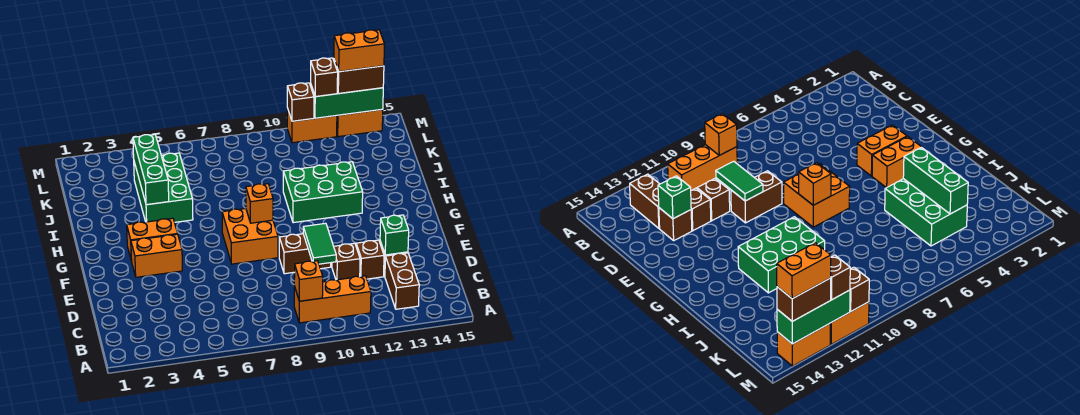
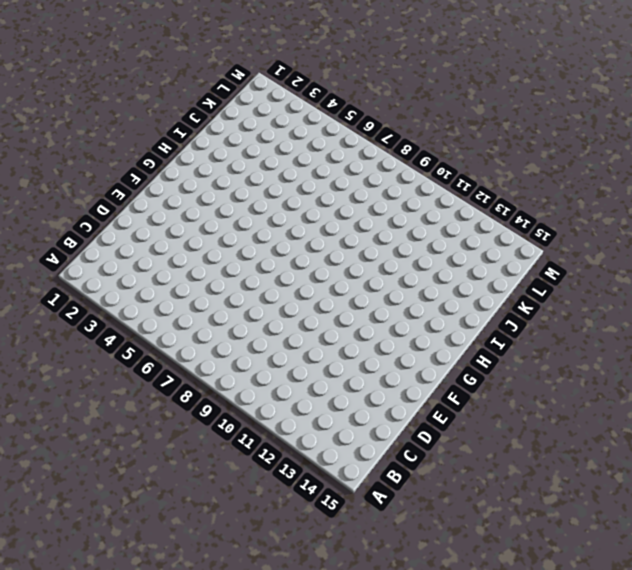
none -> orange brick B9:B11 level 1
none -> brown brick B13:C13 level 1
none -> brown brick D11 level 1

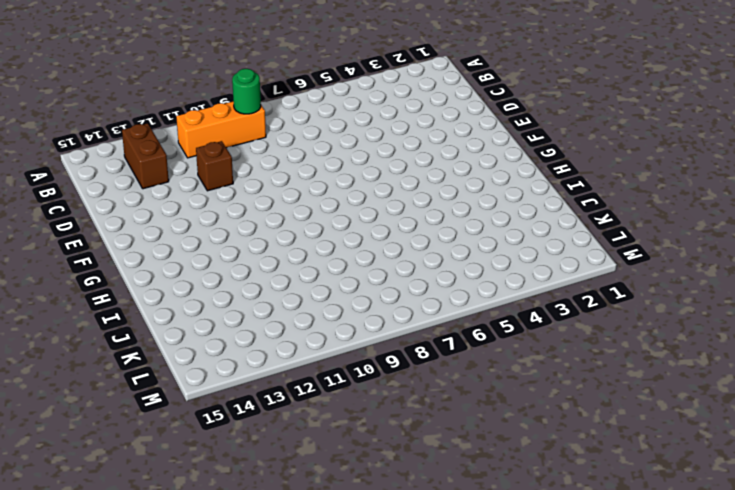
green round brick B9 level 2 -> orange brick B9 level 2
none -> brown brick D12 level 1
none -> brown brick D13 level 1
none -> brown brick E9:E10 level 1

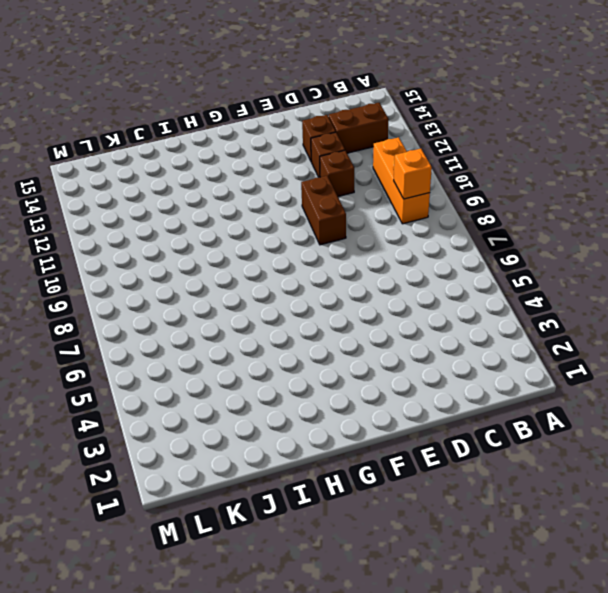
none -> orange brick F3:F4 level 1
none -> orange brick F7:G8 level 1
none -> orange brick G3:G4 level 1

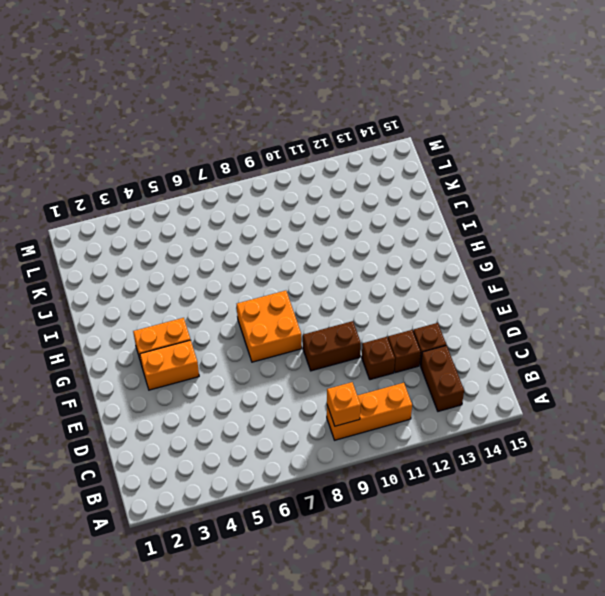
none -> green brick H10:I12 level 1
none -> green brick I4:K5 level 1
none -> orange brick M11:M12 level 1

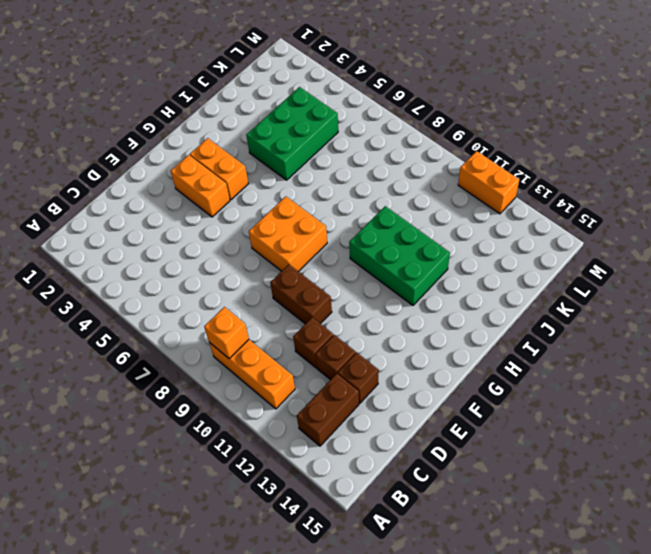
none -> orange brick M13:M14 level 1
none -> green tile D10:E10 level 2
none -> green brick D13 level 2

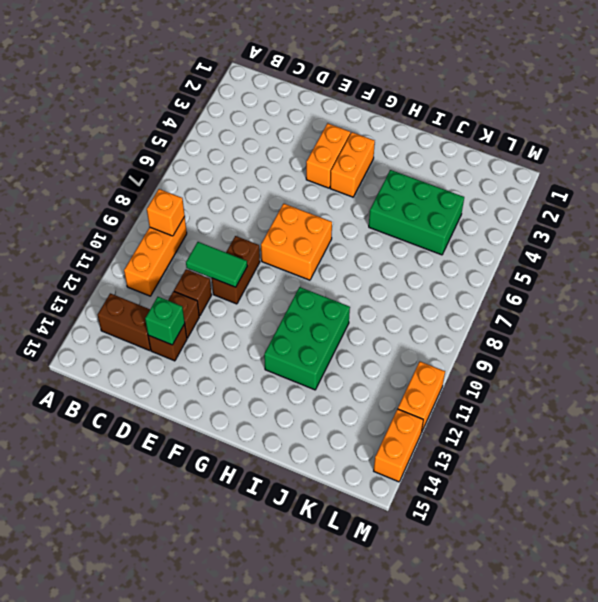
none -> orange brick G8 level 2
none -> green brick I4:K4 level 2
none -> brown brick M11 level 2

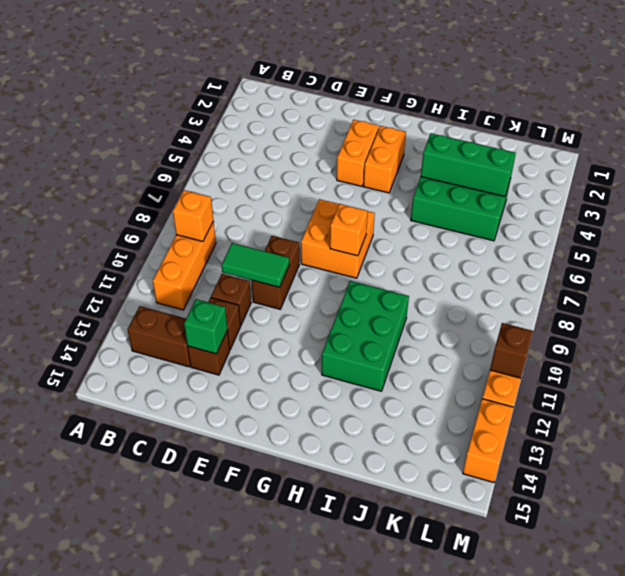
none -> green brick M12:M14 level 2
none -> brown brick M12 level 3
none -> brown brick M13:M14 level 3

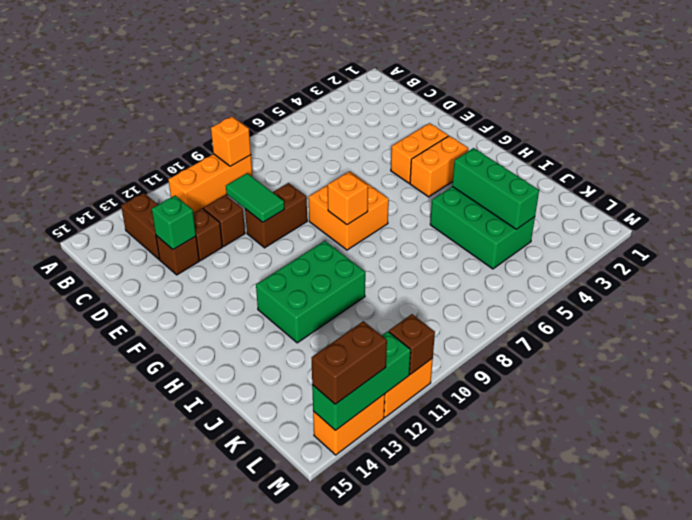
none -> brown brick M12 level 3
none -> orange brick M13:M14 level 4

